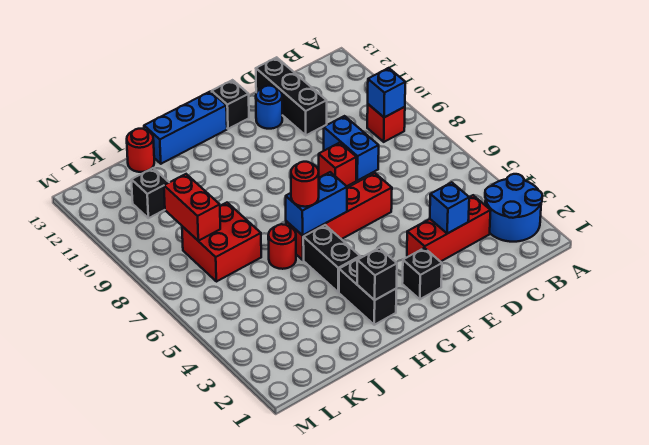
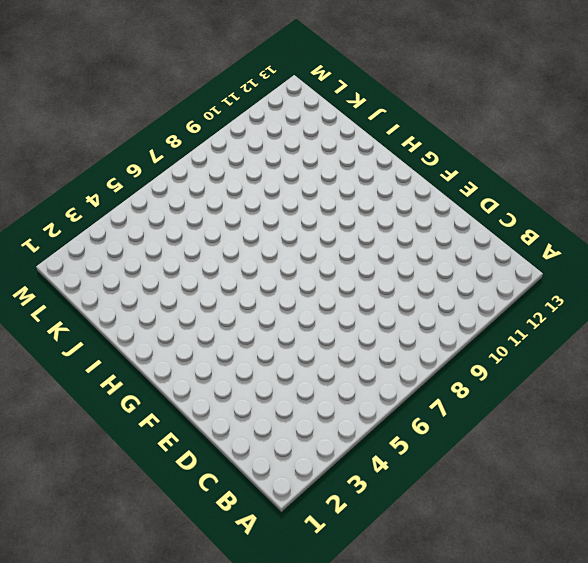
none -> blue round brick A2:B3 level 1
none -> red brick B9 level 1
none -> red brick C3:E3 level 1

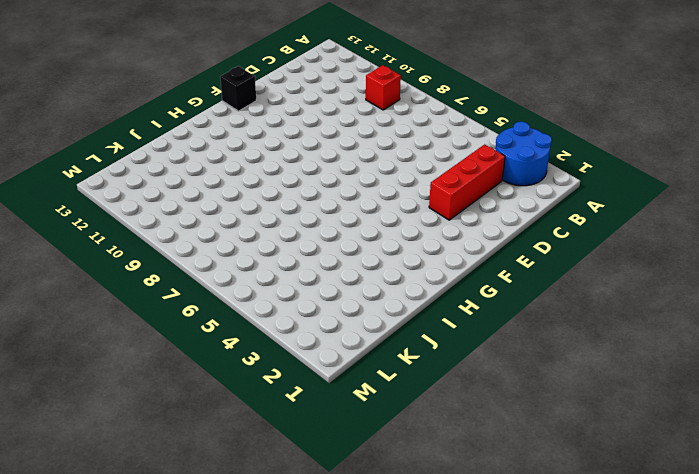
none -> blue brick D8:D9 level 1
none -> black brick D11:D13 level 1
none -> red brick E6:H6 level 1

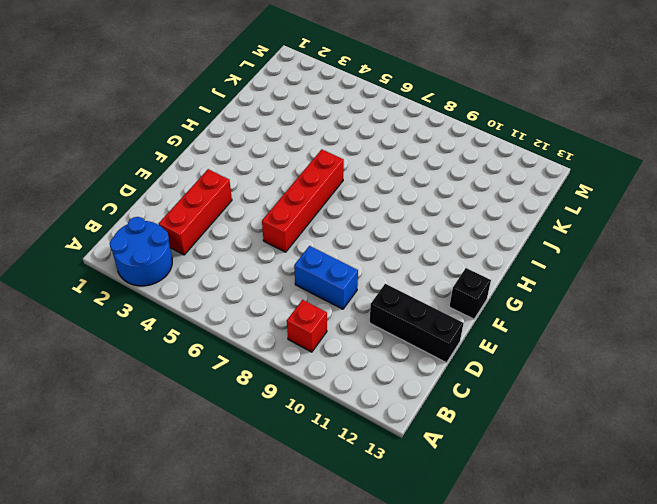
none -> red brick E8 level 1
none -> blue round brick E12 level 1
none -> black brick F2 level 1

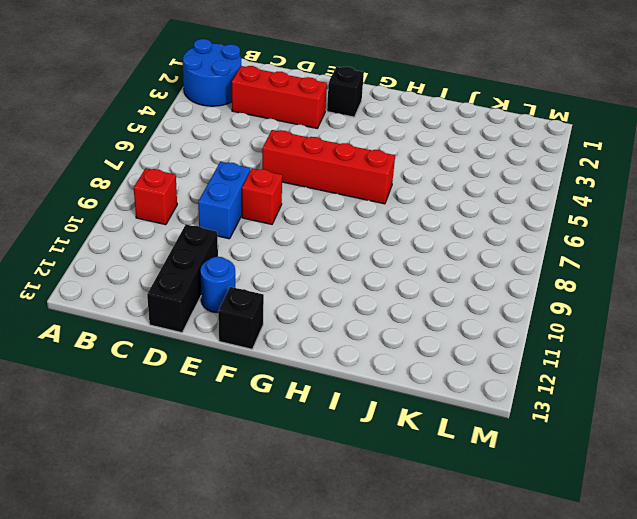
none -> blue brick G13:I13 level 1
none -> black brick H2:H3 level 1
none -> black brick H4:H5 level 1

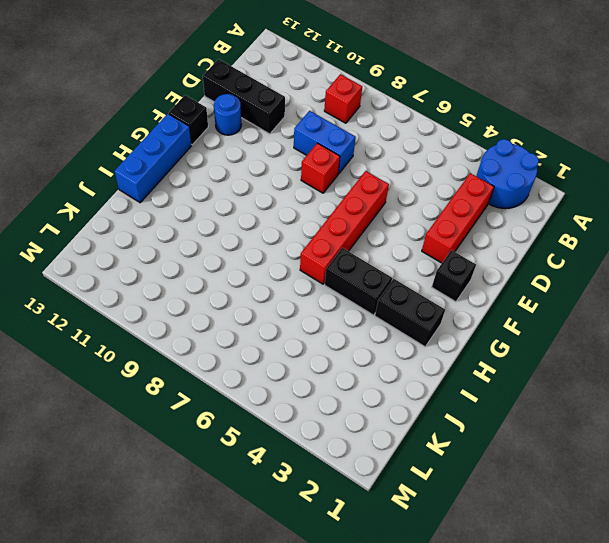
none -> red round brick I6 level 1
none -> red brick J7:K8 level 1
none -> red round brick J13 level 1

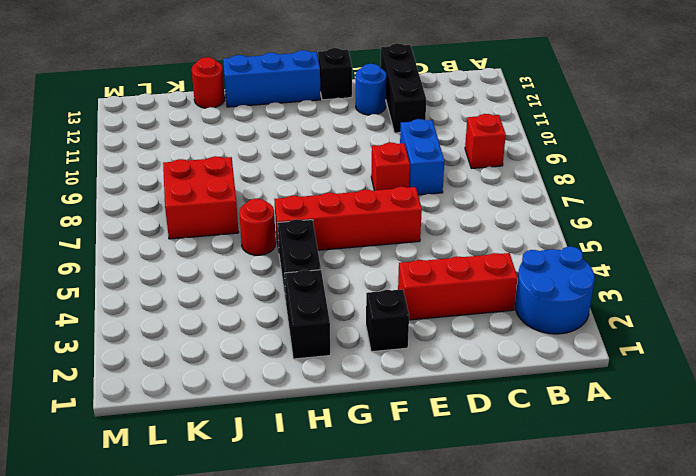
none -> black brick K11 level 1
none -> blue brick B9 level 2
none -> blue brick D3 level 2

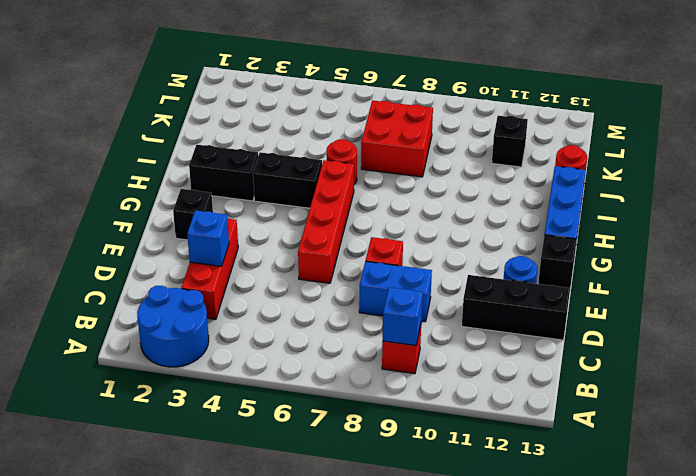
none -> blue brick G6:H6 level 2
none -> black brick H2 level 2
none -> red brick K8:K9 level 2

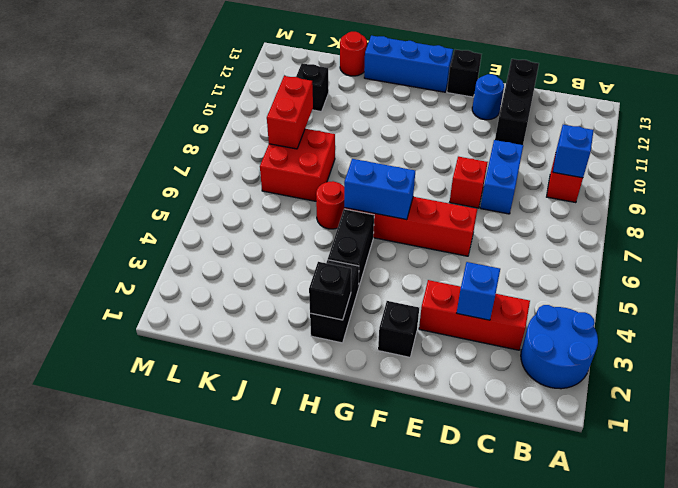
none -> red round brick H6 level 3

